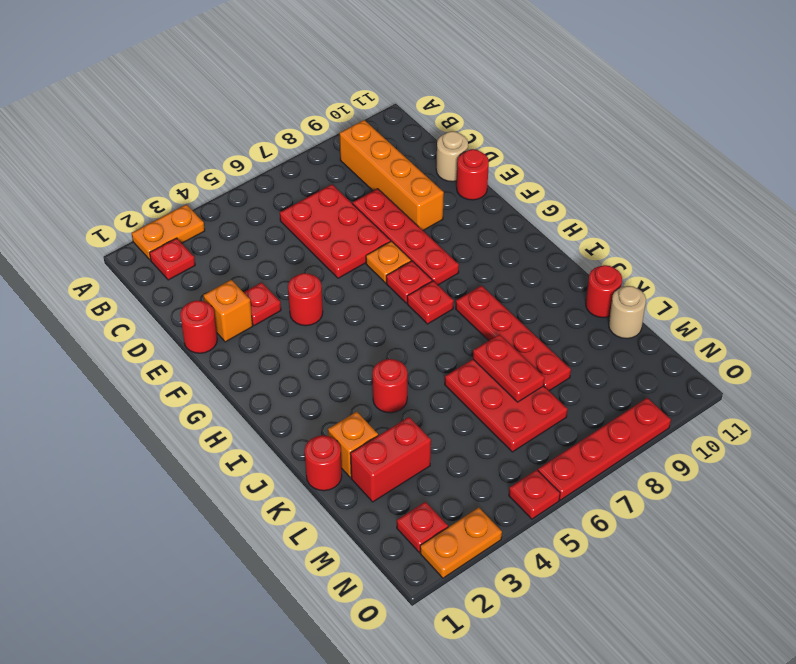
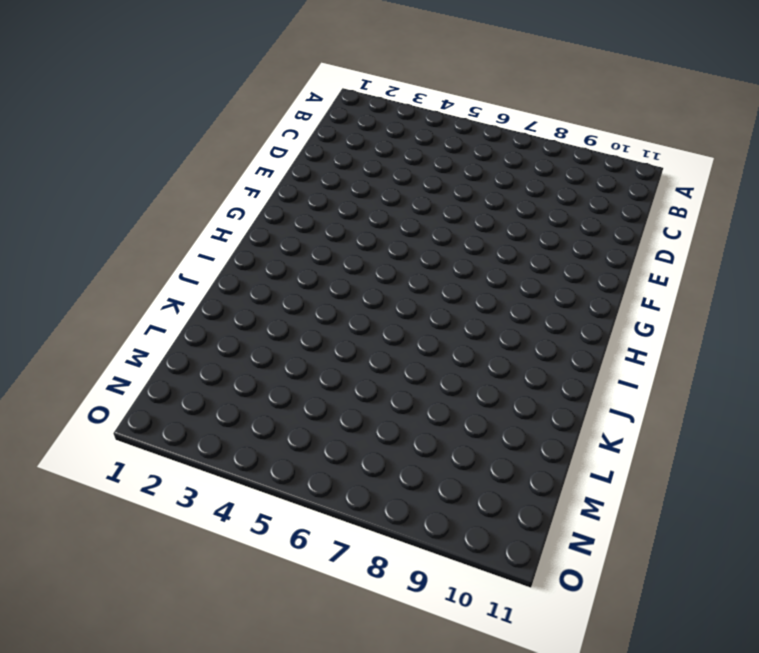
none -> orange plate A2:A3 level 1
none -> red plate B2 level 1
none -> orange brick B9:E9 level 1

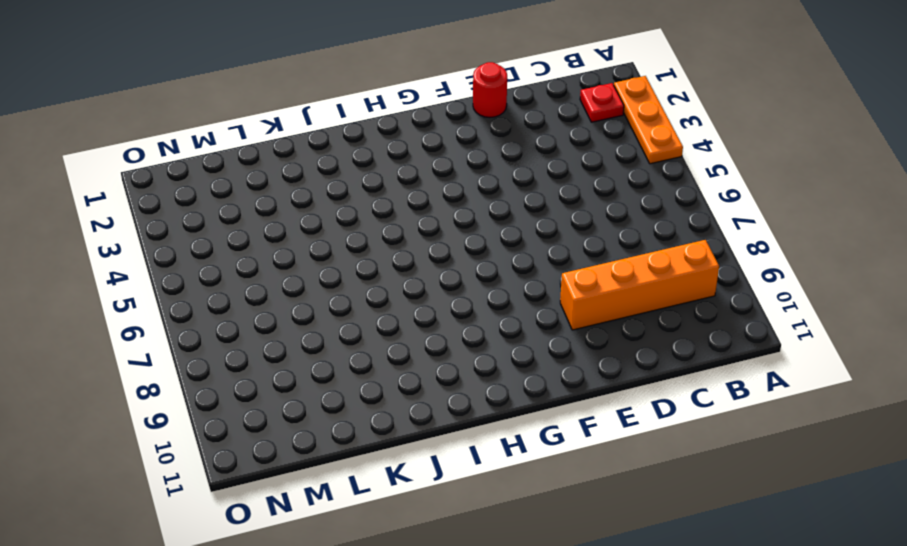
orange plate A2:A4 level 1 -> orange plate A2:A3 level 1
none -> red plate C6:E7 level 1
none -> red plate D8:G8 level 1
none -> tan round brick D11 level 1

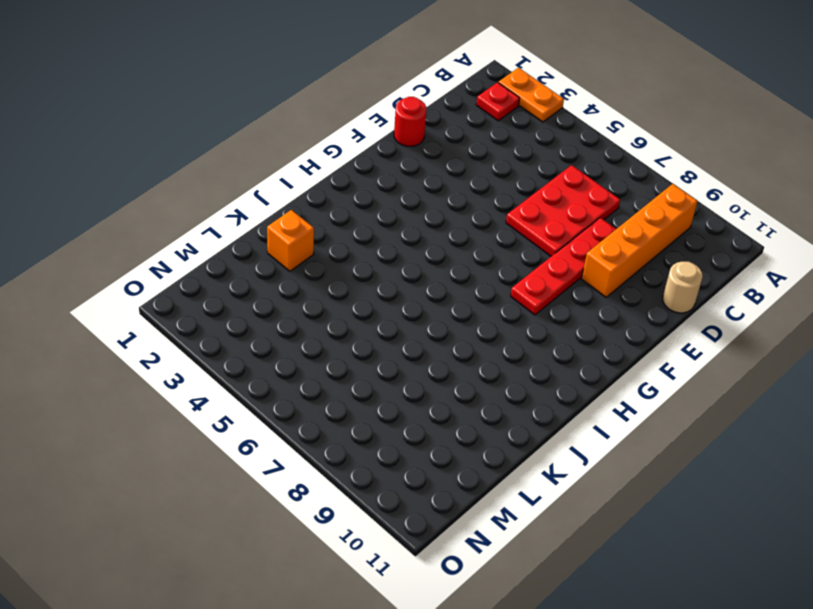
none -> orange brick E2 level 1
none -> red plate E3 level 1
none -> red round brick E11 level 1

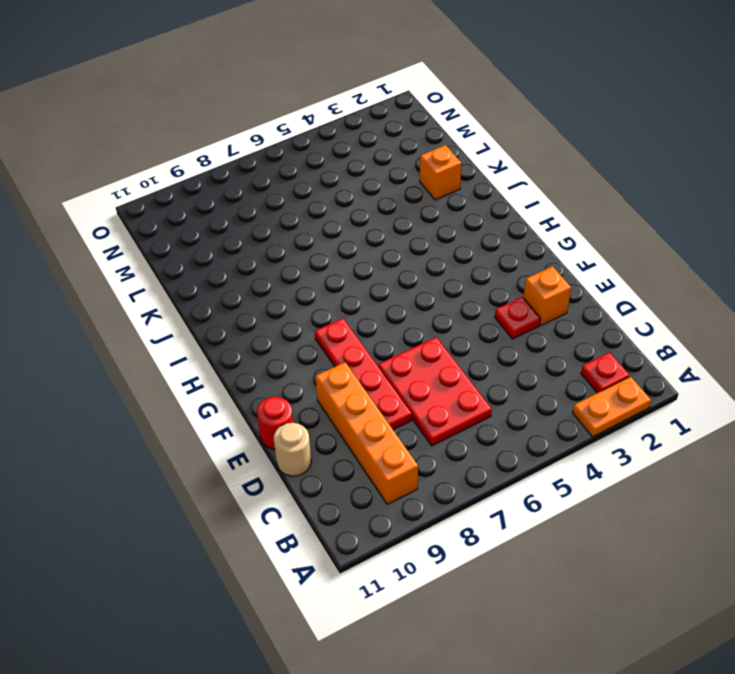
none -> red round brick E1 level 1
none -> red round brick F4 level 1
none -> orange plate F7 level 1

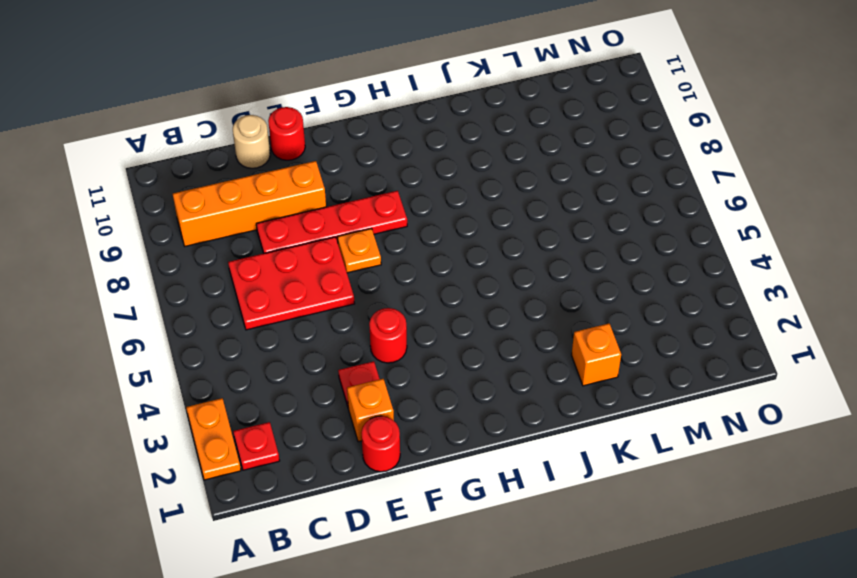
none -> red plate G7 level 1
none -> red plate H7 level 1
none -> red plate I8:L8 level 1

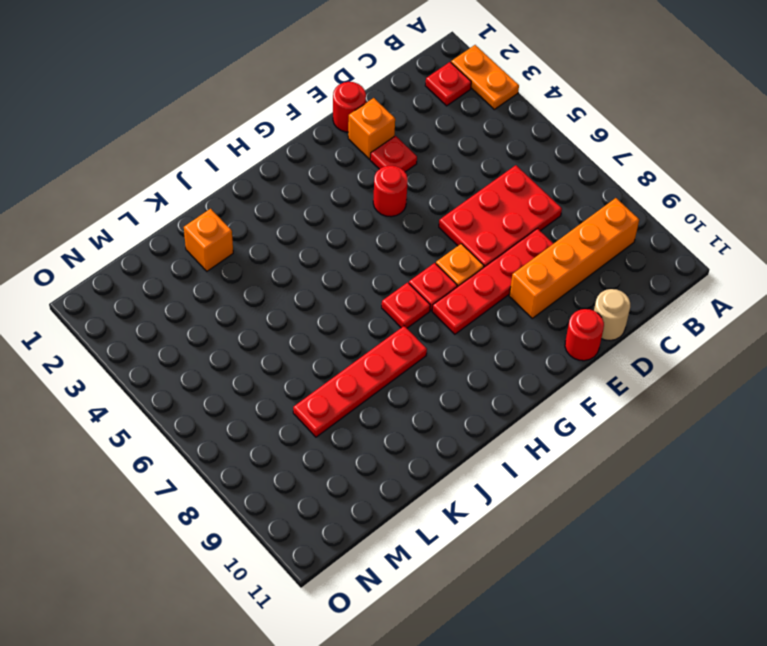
none -> red round brick J4 level 1
none -> red round brick K1 level 1
none -> red plate K6:M7 level 1

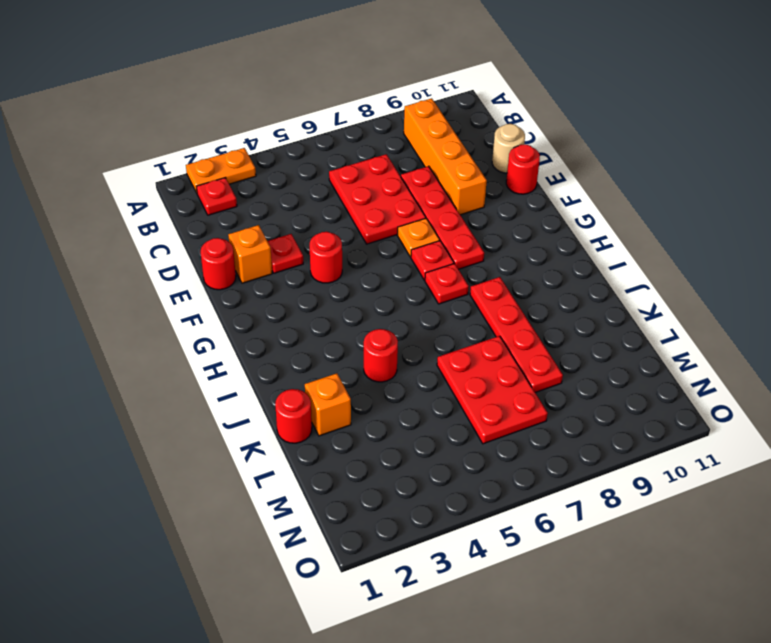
none -> red round brick K11 level 1
none -> red brick L2:L3 level 1
none -> tan round brick L11 level 1

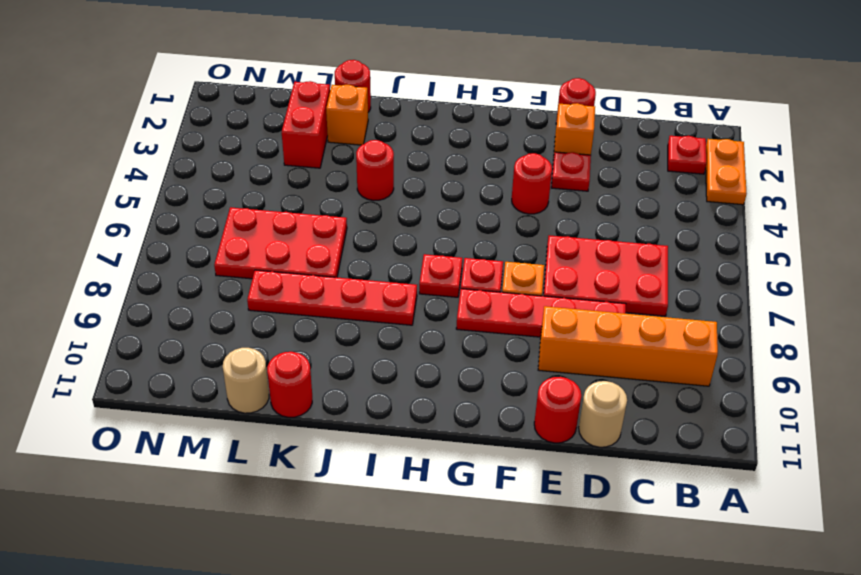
none -> red plate N2 level 1
none -> orange plate O2:O3 level 1
none -> red plate O5 level 1

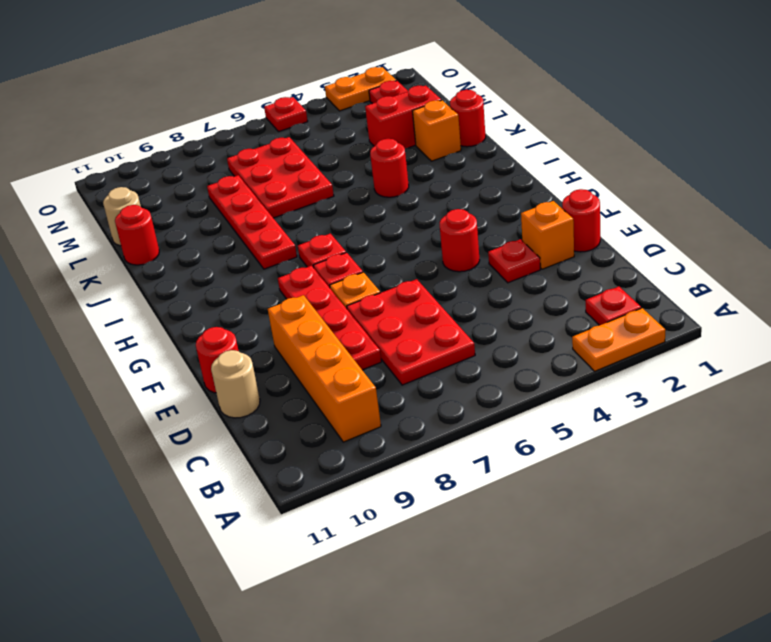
none -> red plate O6:O9 level 1
none -> red plate K7:L7 level 2

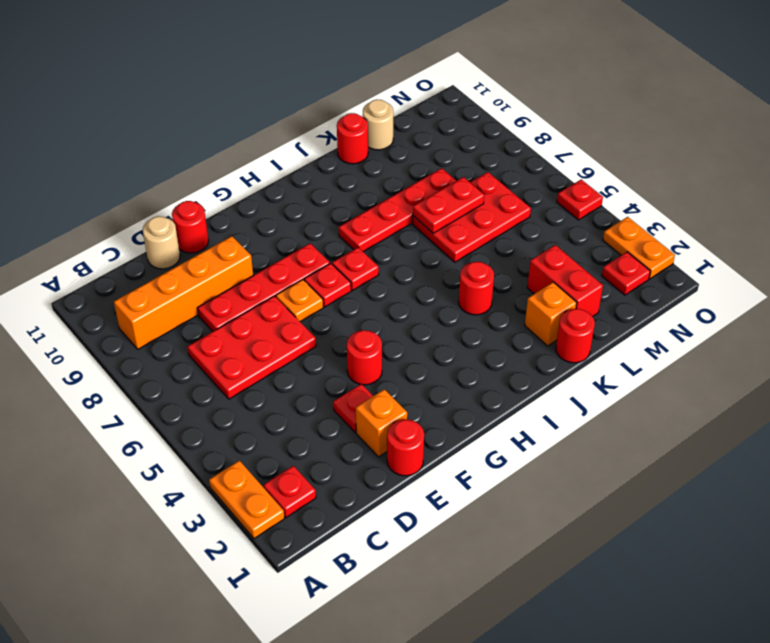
none -> red plate O6:O9 level 1

